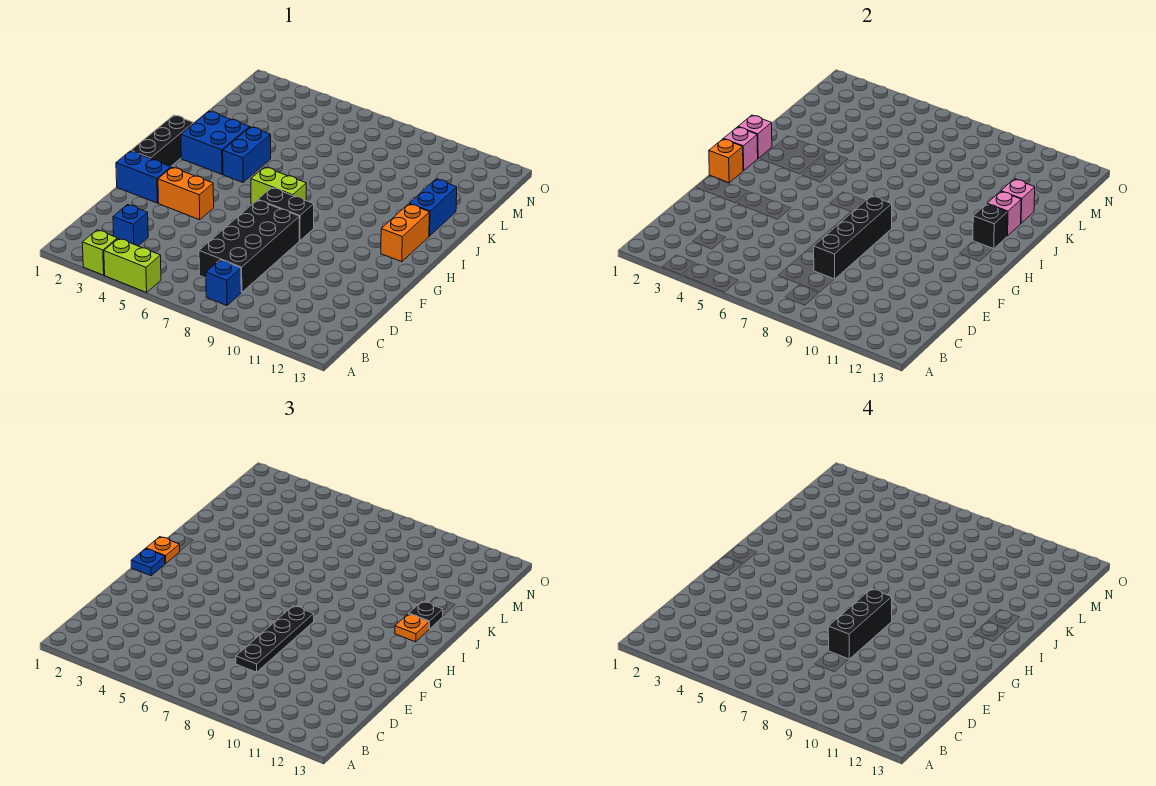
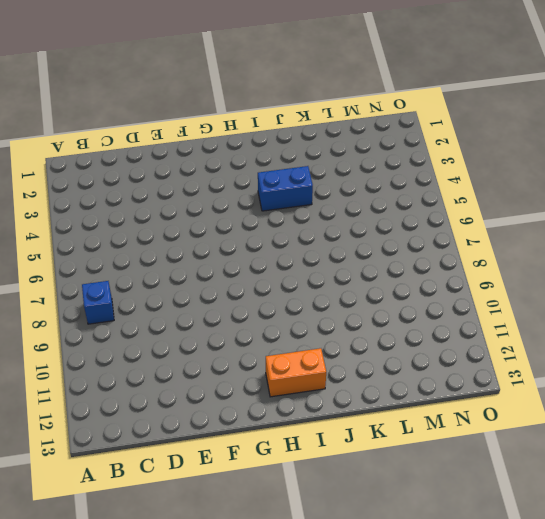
none -> lime brick A3 level 1
none -> lime brick A4:A5 level 1
none -> blue brick C3 level 1

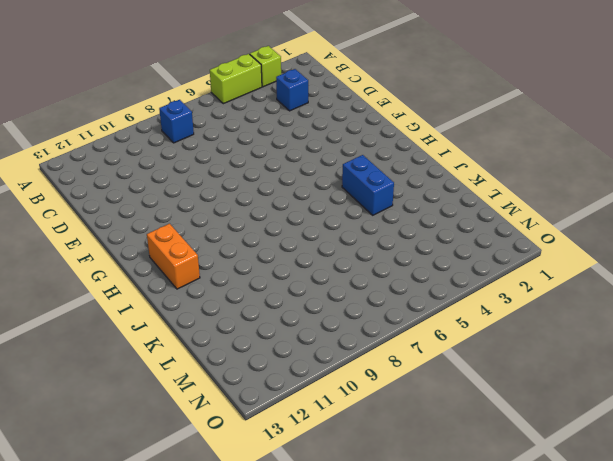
none -> black brick C7:F8 level 1
none -> blue brick F1:F2 level 1
none -> orange brick F3:F4 level 1

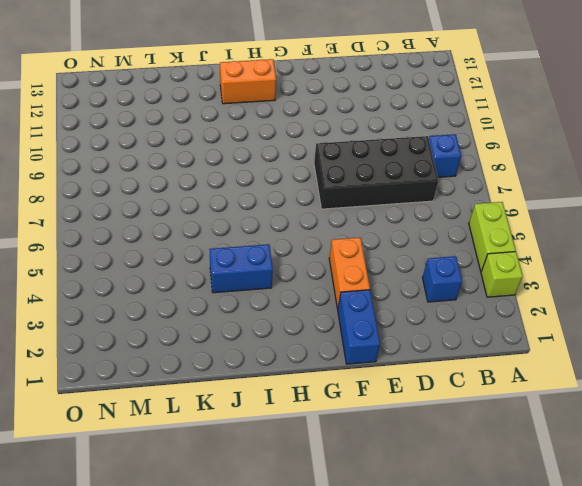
none -> black brick G1:I1 level 1
none -> black brick G7:G8 level 1
none -> lime brick H6:H7 level 1

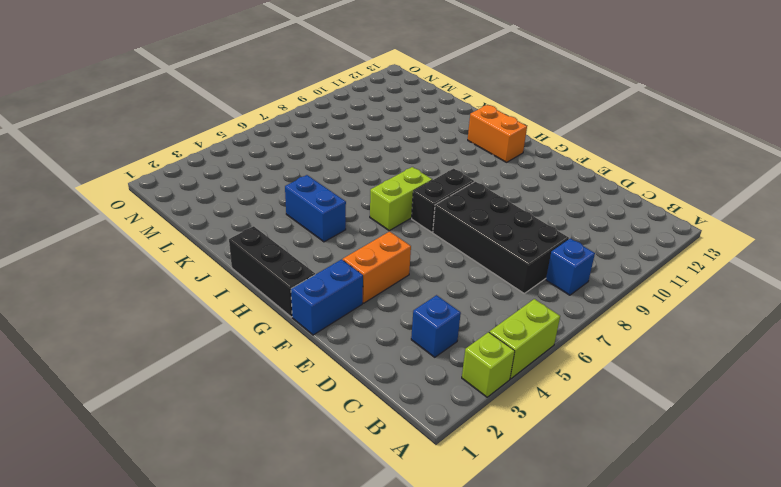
none -> blue brick I2:J3 level 1
none -> blue brick J12:K12 level 1
none -> black brick D8:G8 level 2

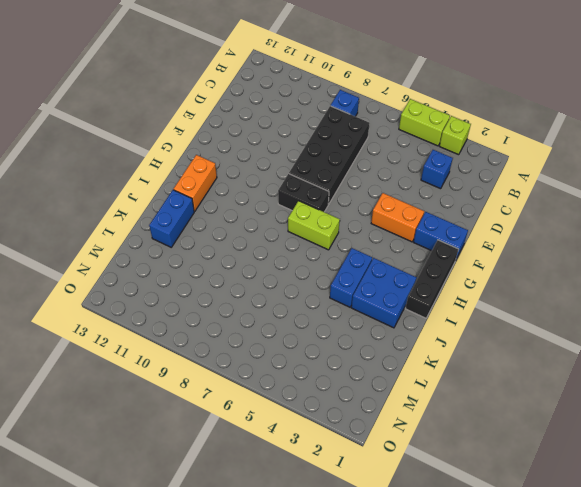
none -> black brick D8:G8 level 2
none -> orange brick G1 level 2
none -> pink brick H1 level 2

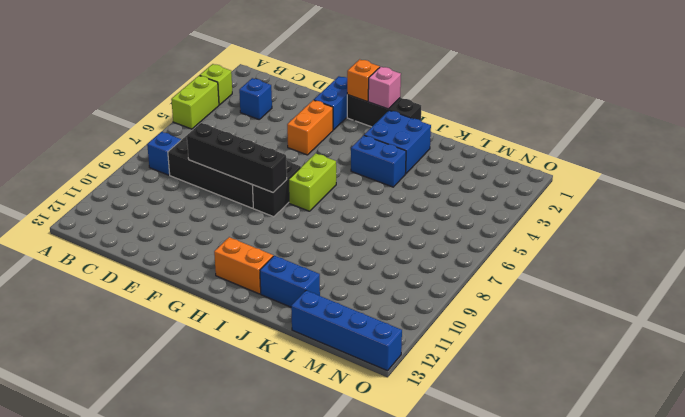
blue brick L13:O13 level 1 -> none
none -> pink brick I1 level 2
none -> black brick I12 level 2
none -> pink brick J12 level 2

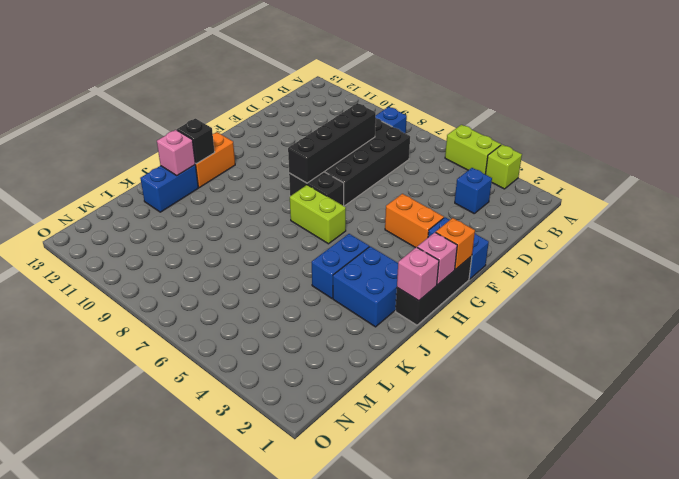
none -> pink brick K12 level 2
none -> black plate D8:G8 level 3
none -> blue plate G1 level 3

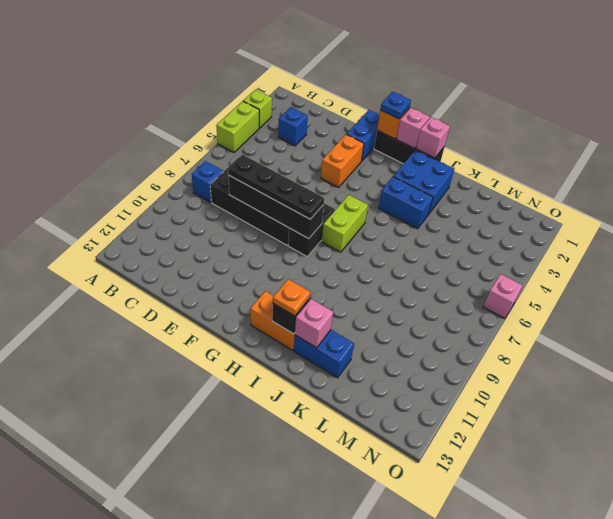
pink brick O6 level 1 -> pink brick K12 level 2
none -> orange plate H1 level 3
none -> black plate J12 level 3
none -> black brick E8:G8 level 4

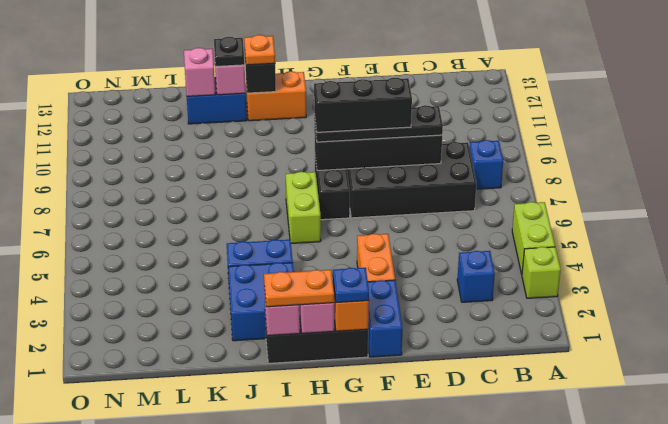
orange plate H1:I1 level 3 -> orange plate H1 level 3

